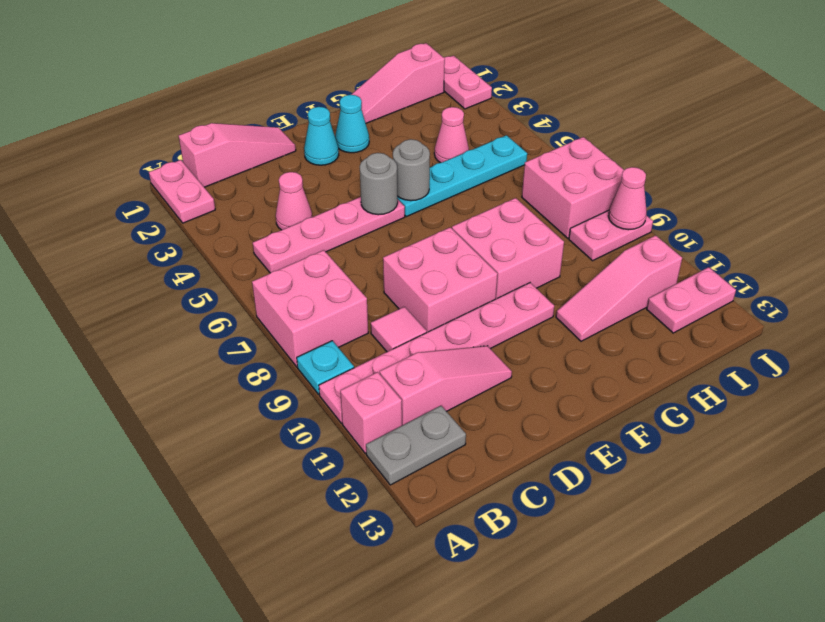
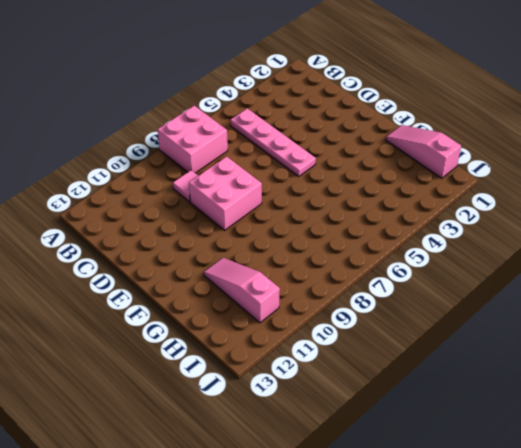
none -> pink plate A1:A2 level 1
none -> cyan plate A9 level 1
none -> pink plate A10:F10 level 1

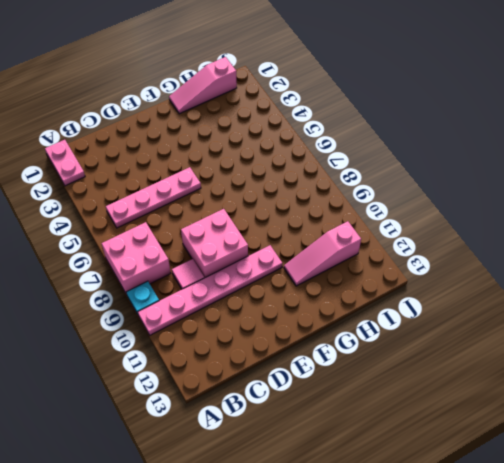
none -> pink brick A11 level 1
none -> grey plate A12:B12 level 1
none -> pink slope B1:D1 level 1 top B

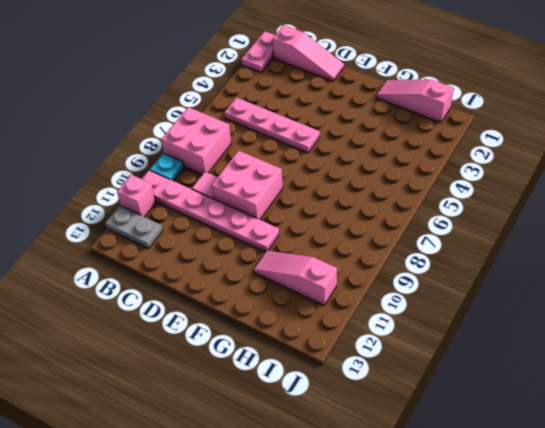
none -> pink slope B11:D11 level 1 top B
none -> pink cone C4 level 1
none -> cyan cone E2 level 1

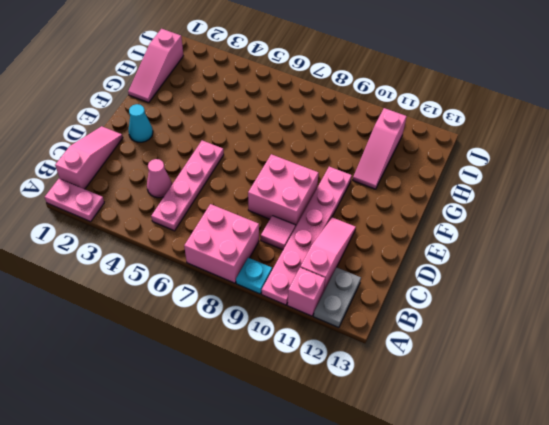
none -> cyan cone F2 level 1
none -> cyan plate F5:I5 level 1
none -> pink brick F8:G9 level 1

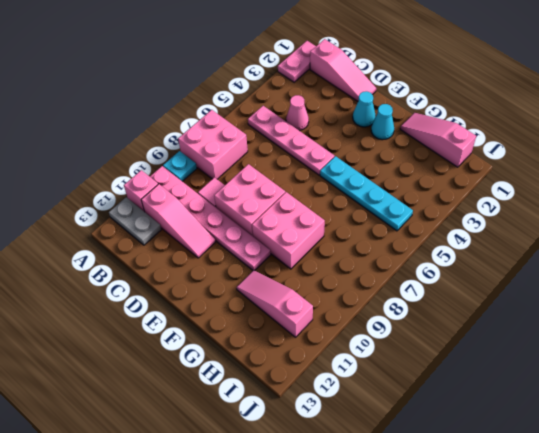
none -> pink cone H4 level 1
none -> pink brick I7:J8 level 1
none -> pink plate I9:J9 level 1

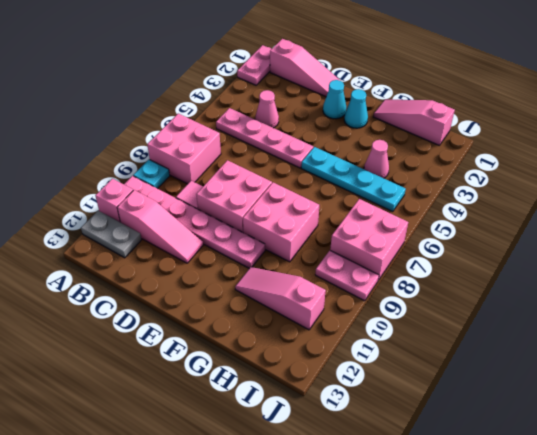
none -> pink plate I12:J12 level 1
none -> pink plate J1:J2 level 1
none -> grey round brick E5 level 2

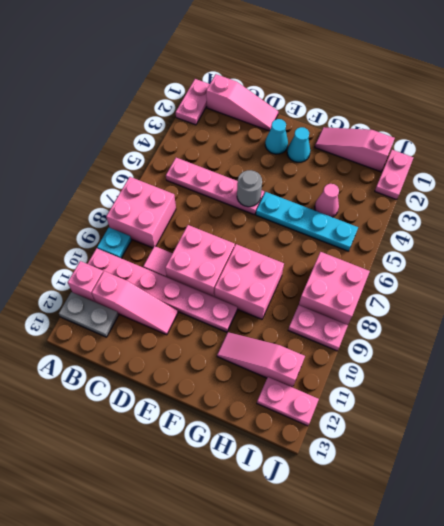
none -> pink cone C4 level 1
none -> grey round brick F5 level 2
none -> pink cone J9 level 2

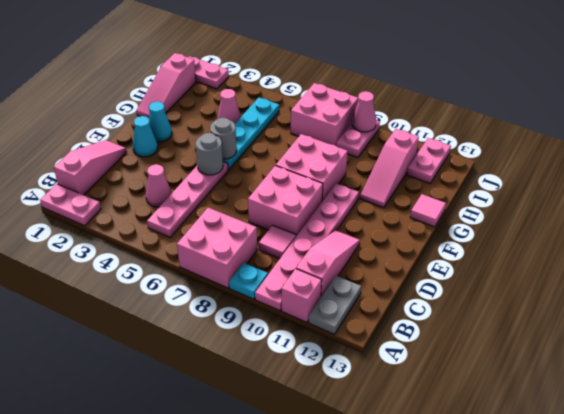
pink tile G13 level 1 -> none

